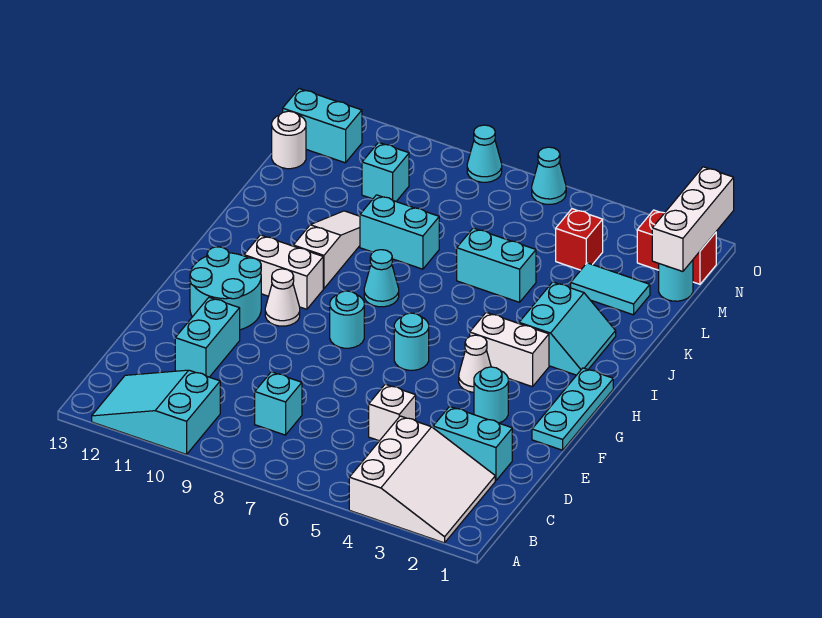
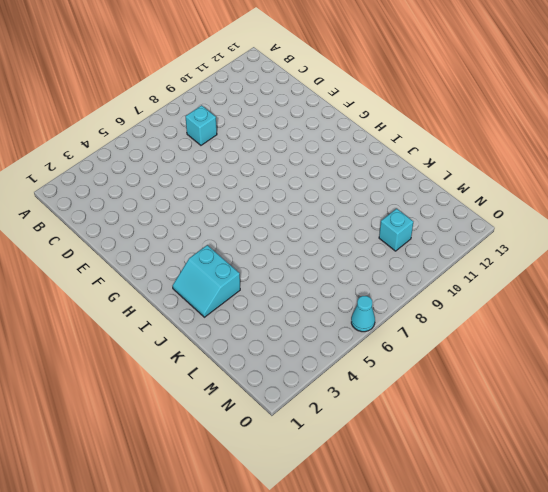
none -> white slope A2:C4 level 1 top 4
none -> cyan slope A10:B12 level 1 top 10
none -> cyan brick D2:D3 level 1
none -> white brick D5 level 1

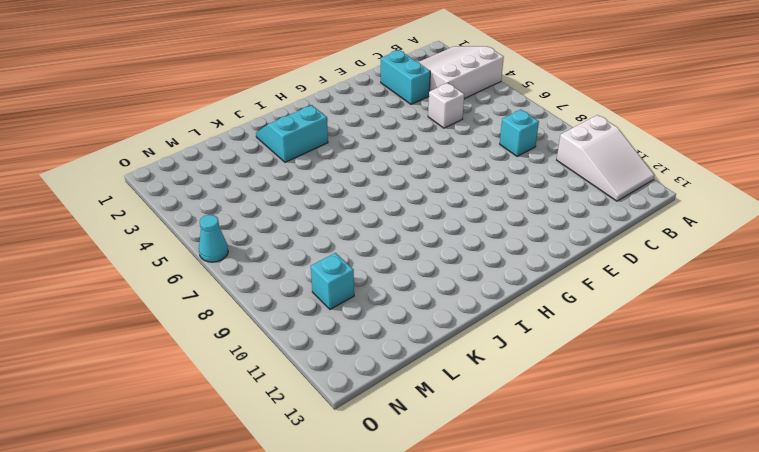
white slope A10:B12 level 1 top 10 -> cyan slope A10:B12 level 1 top 10
none -> cyan brick D11:E11 level 1
none -> cyan plate F1:H1 level 1
none -> cyan round brick F3 level 1
none -> cyan round brick F11:G12 level 1

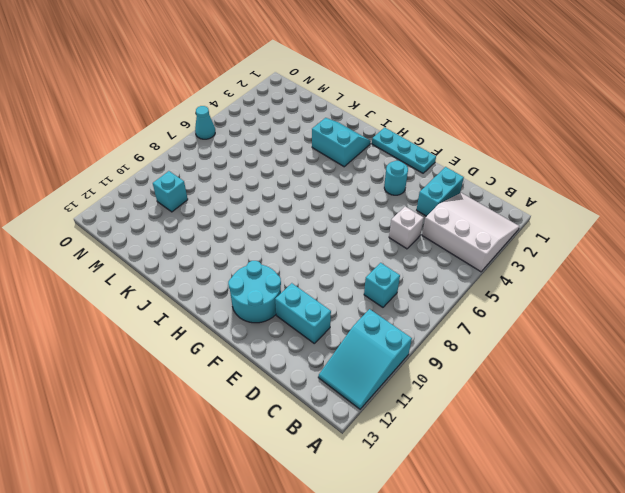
none -> white cone G4 level 1
none -> cyan round brick G6 level 1
none -> cyan round brick G8 level 1
none -> white cone G10 level 1

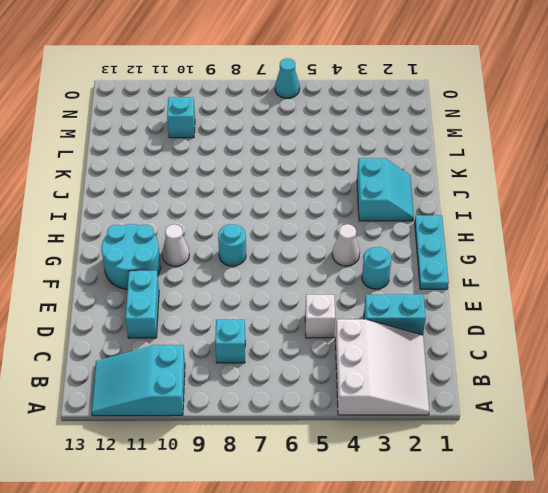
none -> cyan round brick G6 level 1
none -> white brick H3:H4 level 1
none -> white brick H10:H11 level 1
none -> cyan cone I8 level 1

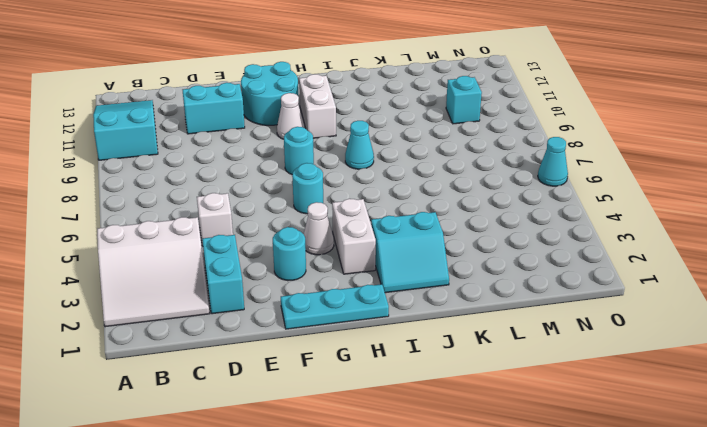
none -> cyan brick C8 level 1
none -> white slope I10:K10 level 1 top I
none -> cyan brick K5:K6 level 1
none -> cyan brick K8:K9 level 1

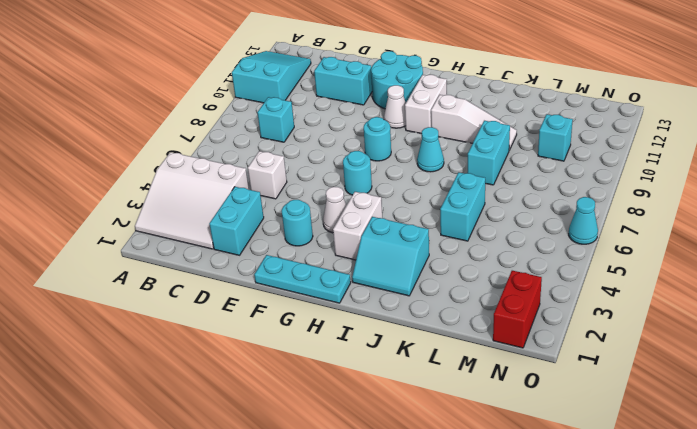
none -> cyan tile L2:L3 level 1
none -> cyan round brick M1 level 1
none -> red brick M4 level 1
none -> white round brick M13 level 1

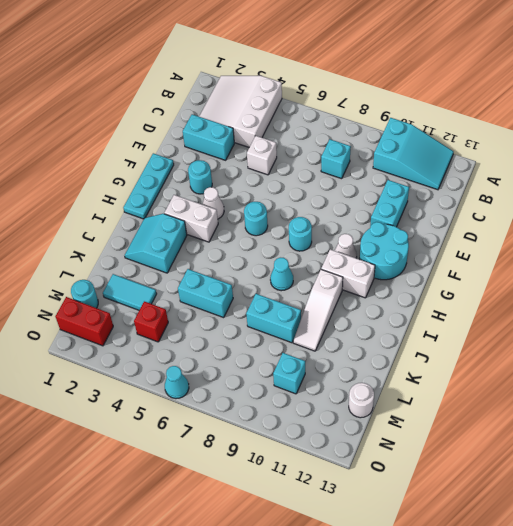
none -> cyan brick N12:N13 level 1
none -> cyan cone O8 level 1
none -> white brick M1:O1 level 2

